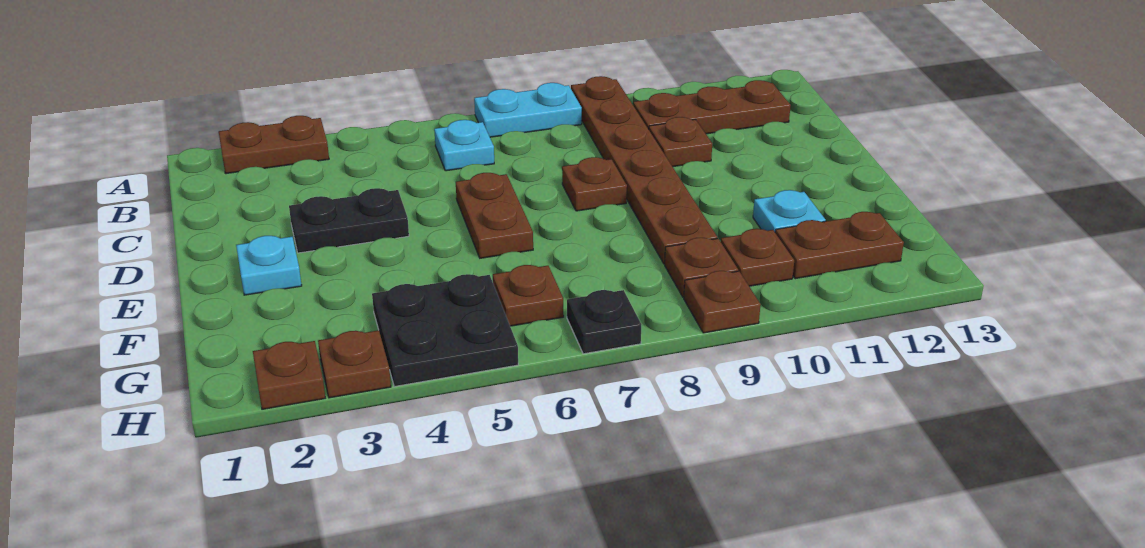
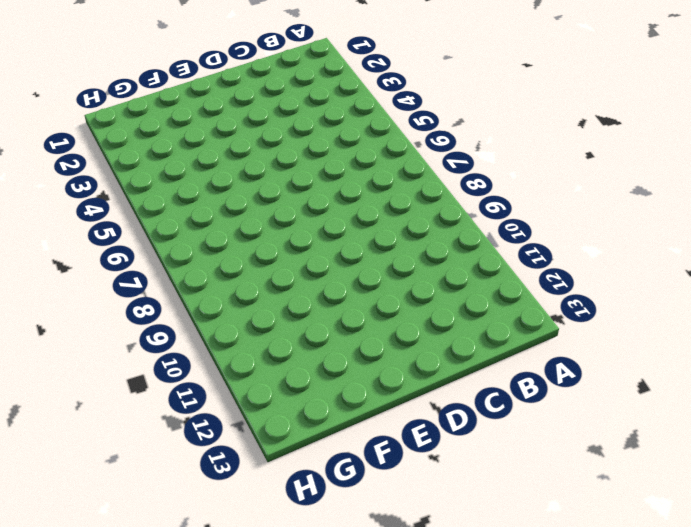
none -> brown plate A2:A3 level 1
none -> cyan plate A7:A8 level 1
none -> brown plate A9:F9 level 1

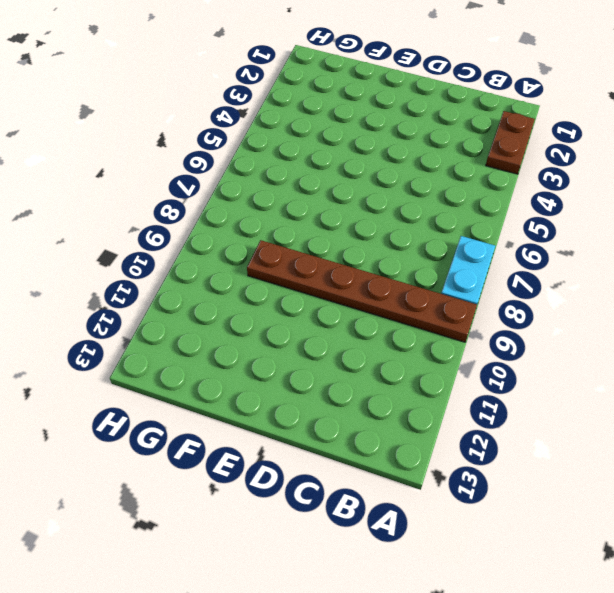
none -> cyan plate B6 level 1
none -> brown plate B10:B12 level 1
none -> brown plate C10 level 1

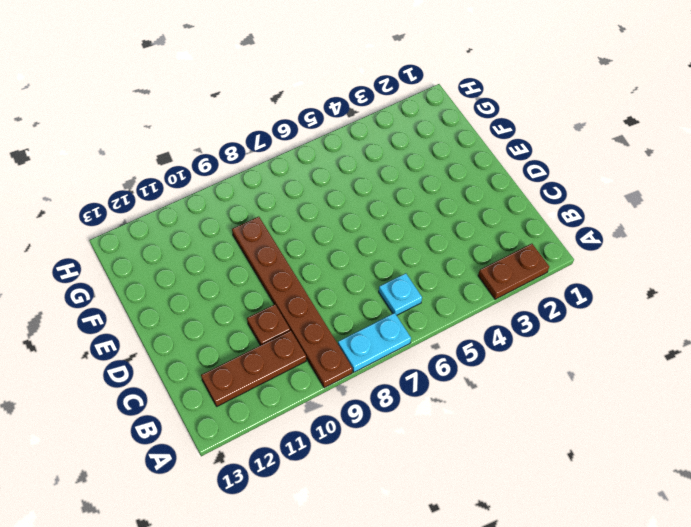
none -> black plate D3:D4 level 1
none -> brown plate D6:E6 level 1
none -> brown plate D8 level 1

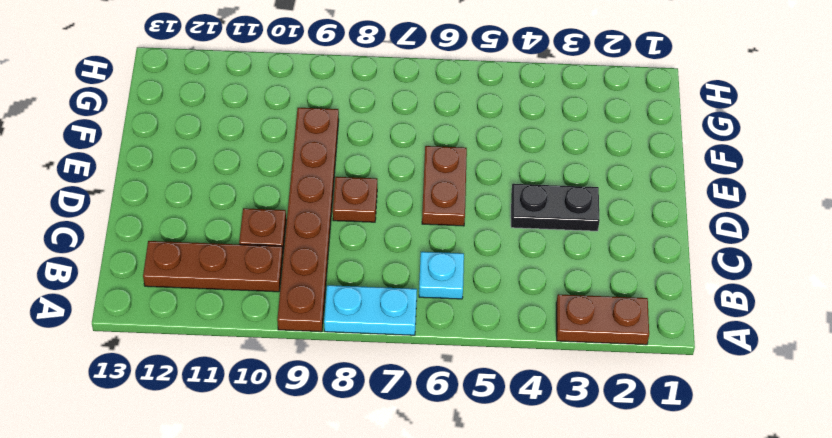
none -> cyan plate E2 level 1
none -> cyan plate F11 level 1
none -> black plate G4:H5 level 1

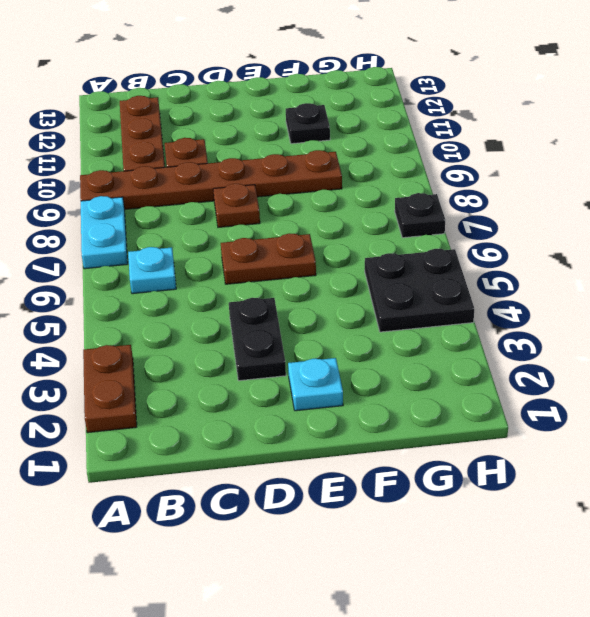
black plate F11 level 1 -> cyan plate F11 level 1
none -> brown plate G6 level 1
none -> brown plate G9 level 1
none -> brown plate G10 level 1

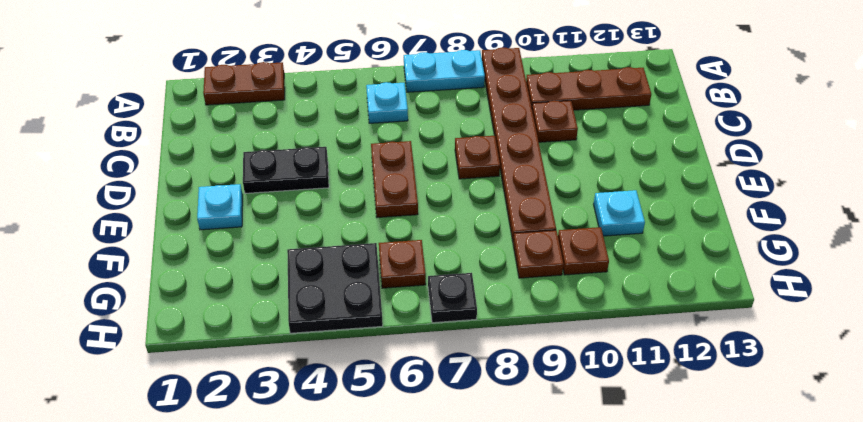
none -> brown plate G11:G12 level 1
none -> brown plate H2 level 1
none -> brown plate H3 level 1

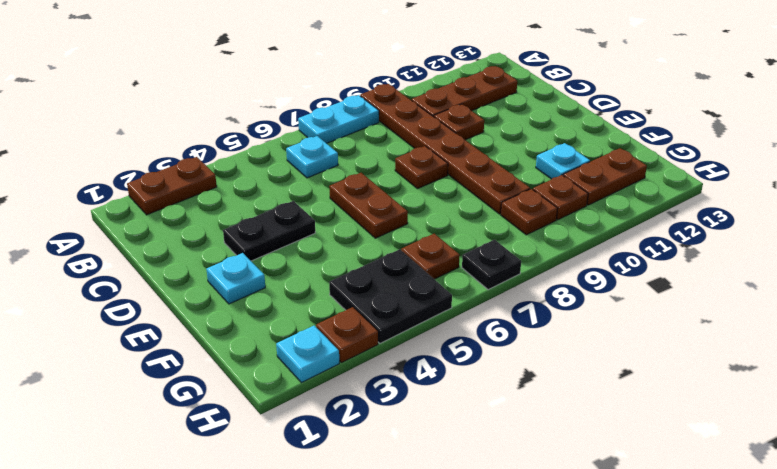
cyan plate H2 level 1 -> brown plate H2 level 1
none -> brown plate H9 level 1

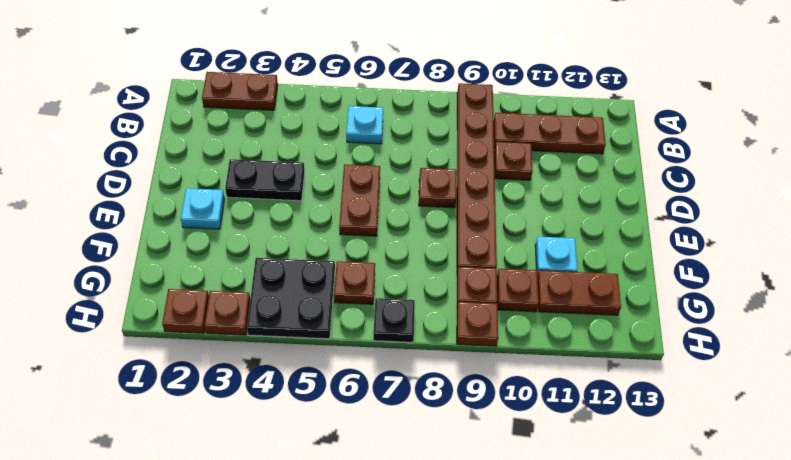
none -> cyan plate A7:A8 level 1

